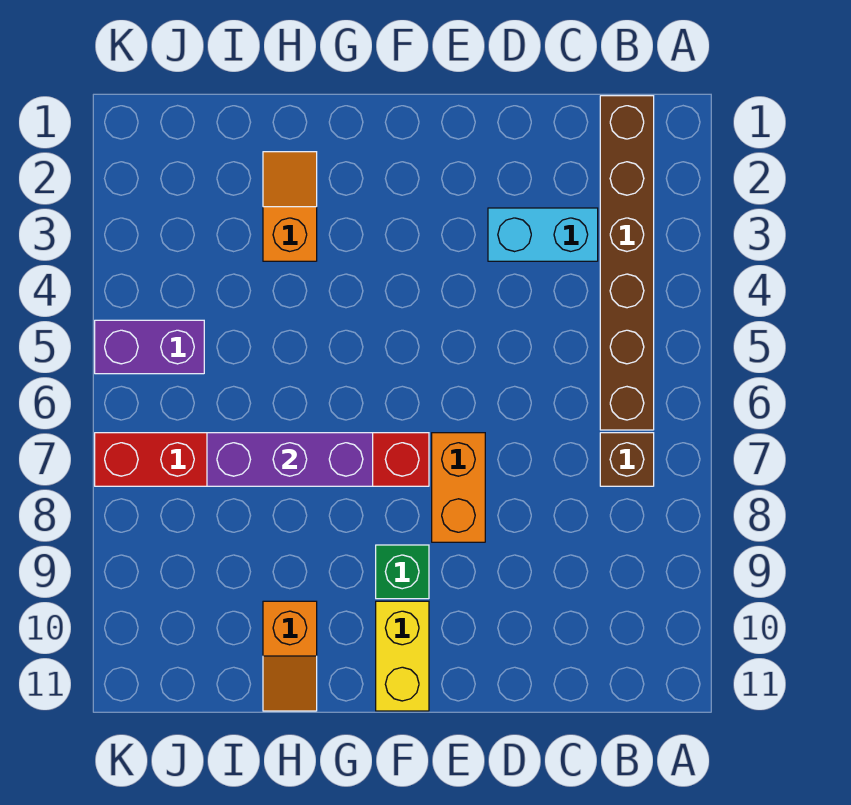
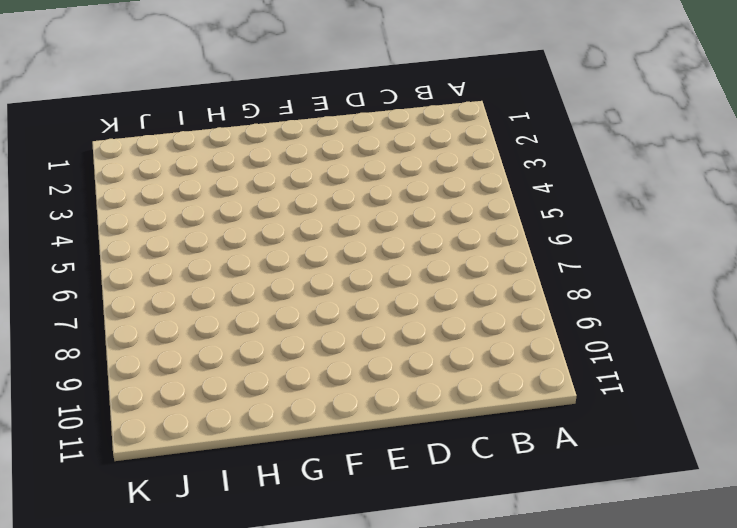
none -> brown brick B1:B6 level 1
none -> brown brick B7 level 1

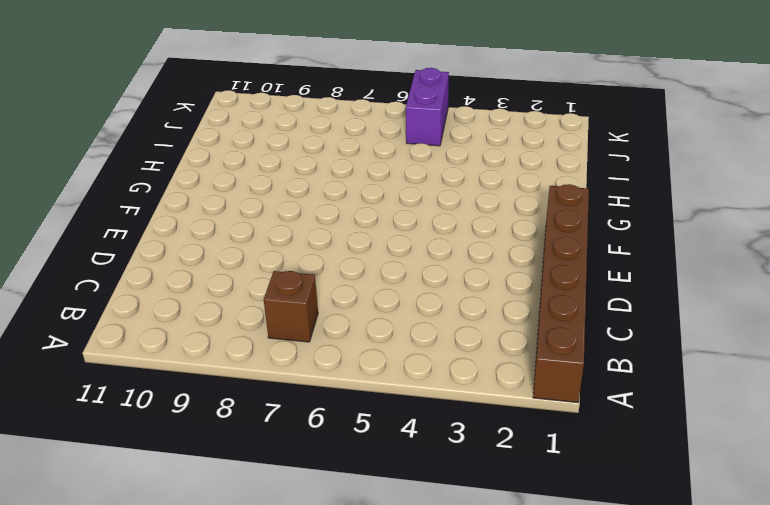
brown brick A1:F1 level 1 -> brown brick B1:B6 level 1
none -> cyan brick C3:D3 level 1
none -> orange brick E7:E8 level 1

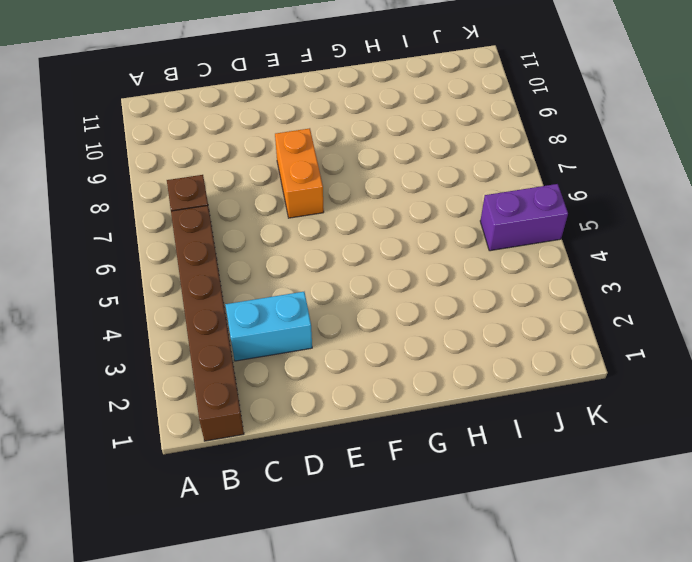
none -> red brick F7:K7 level 1
none -> green brick F9 level 1

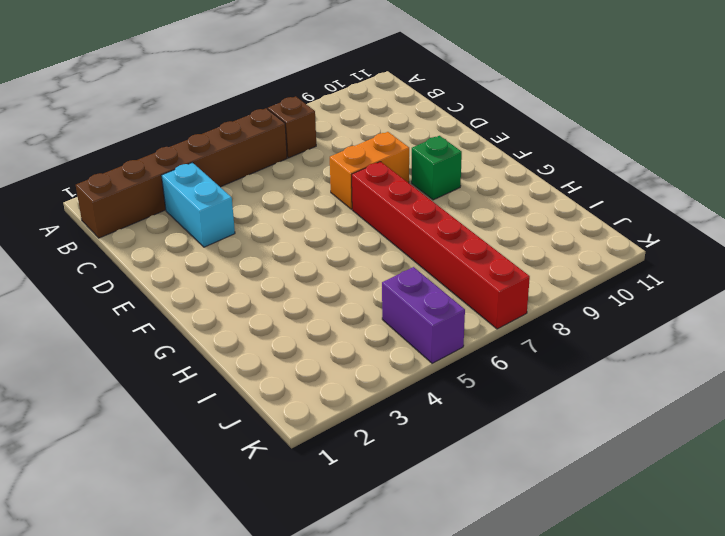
none -> yellow brick F10:F11 level 1
none -> orange slope H2:H3 level 1 top 3

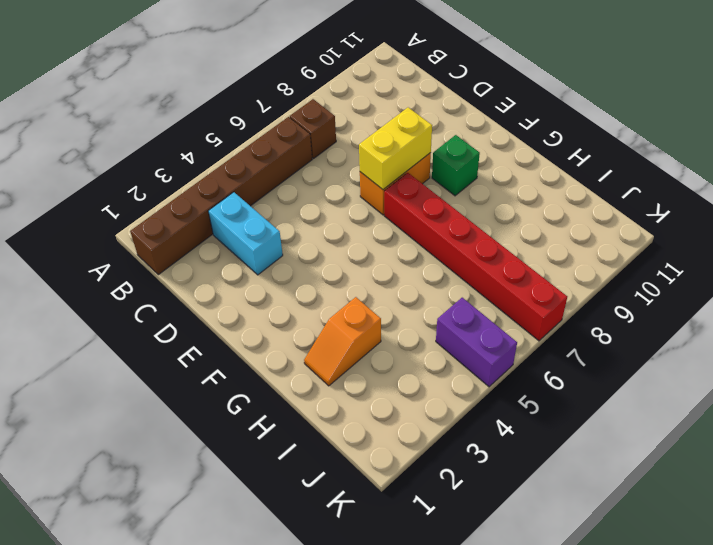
yellow brick E7:E8 level 2 -> yellow brick F10:F11 level 1
none -> orange slope H10:H11 level 1 top 10
none -> purple brick G7:I7 level 2

